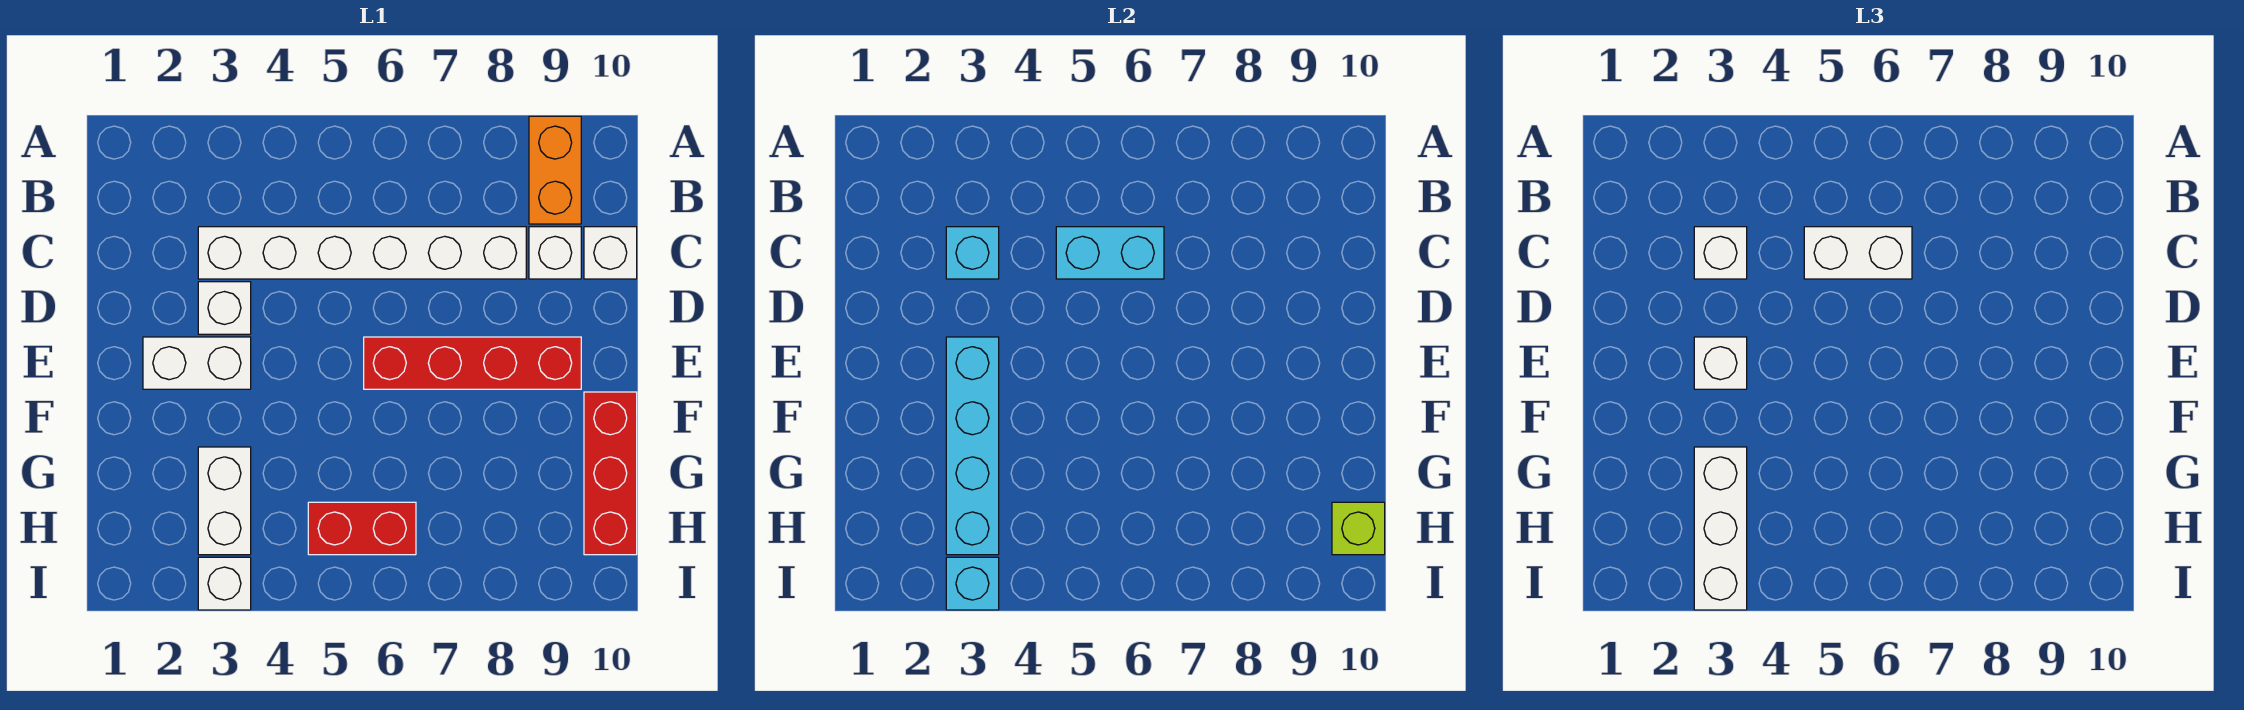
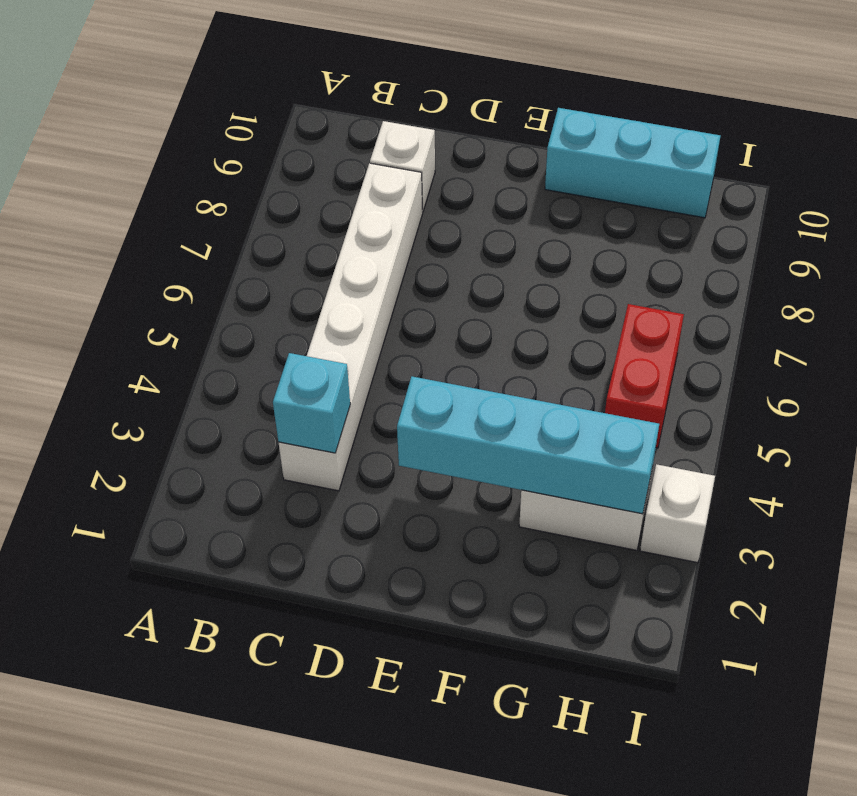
cyan brick F10:H10 level 1 -> red brick F10:H10 level 1
none -> orange brick A9:B9 level 1
none -> white brick C10 level 1
none -> white brick D3 level 1

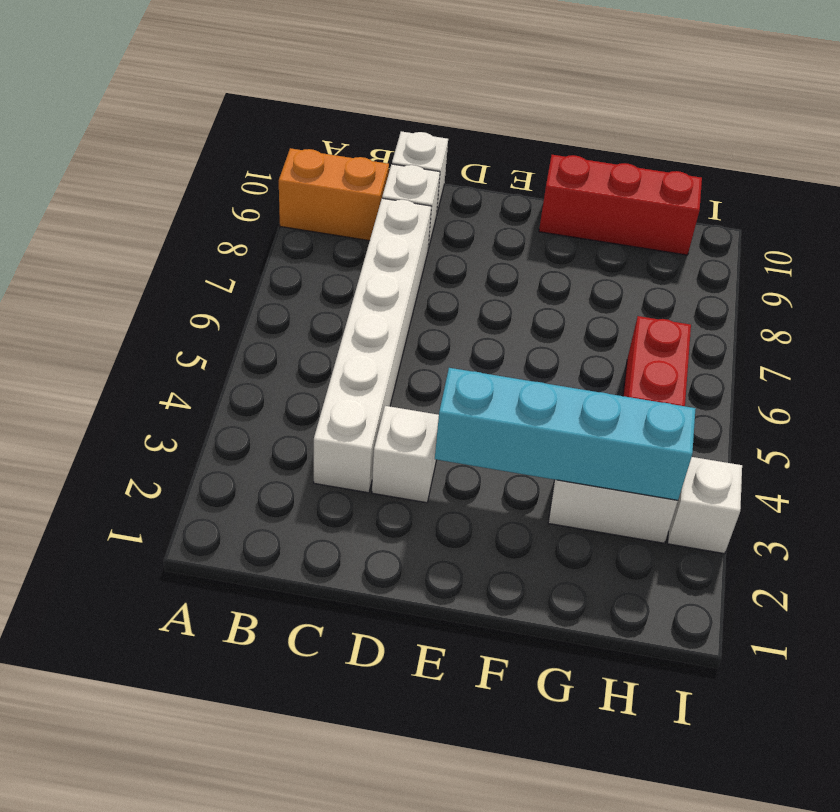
none -> white brick E2:E3 level 1
none -> red brick E6:E9 level 1
none -> cyan brick C3 level 2

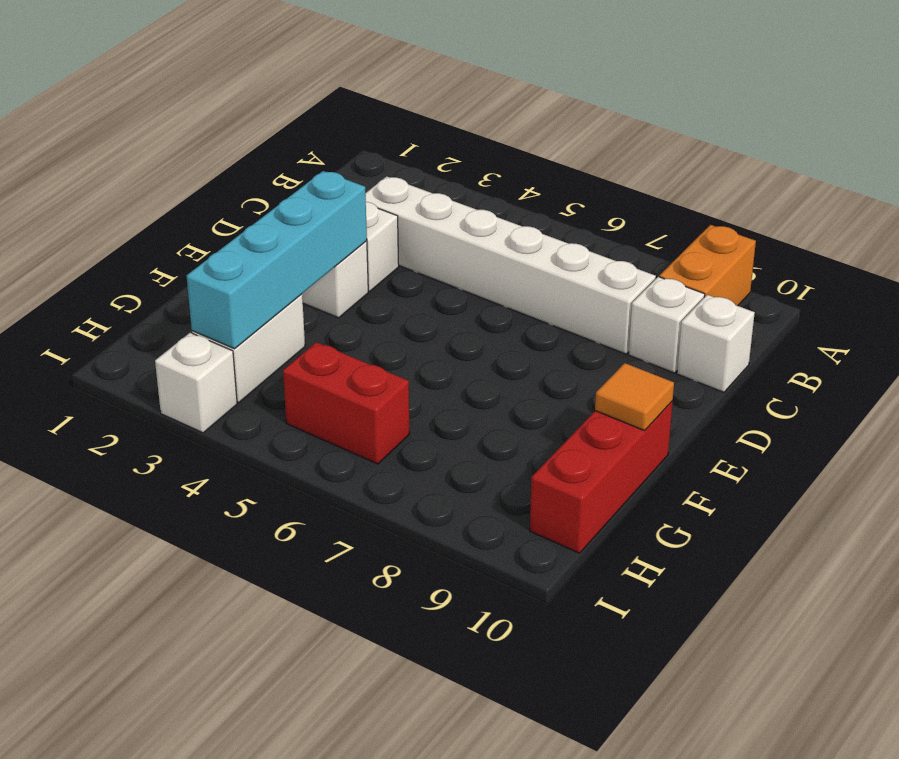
orange tile F10 level 2 -> none
none -> red brick E6:E9 level 1
none -> cyan brick C3 level 2
none -> cyan brick C5:C6 level 2

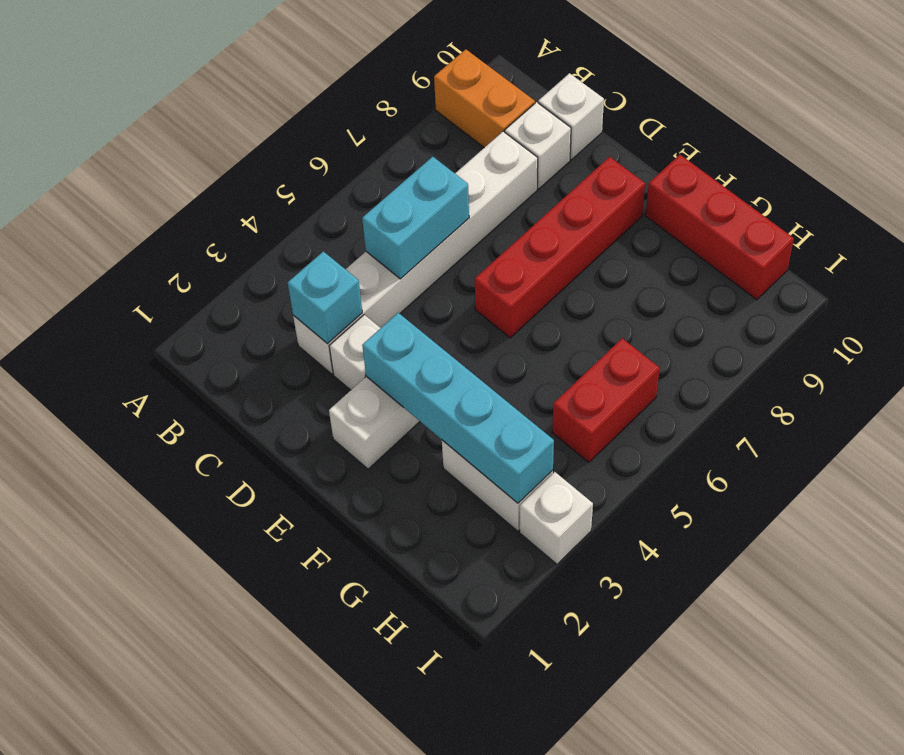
none -> lime brick H10 level 2
none -> cyan brick I3 level 2
none -> white brick C3 level 3

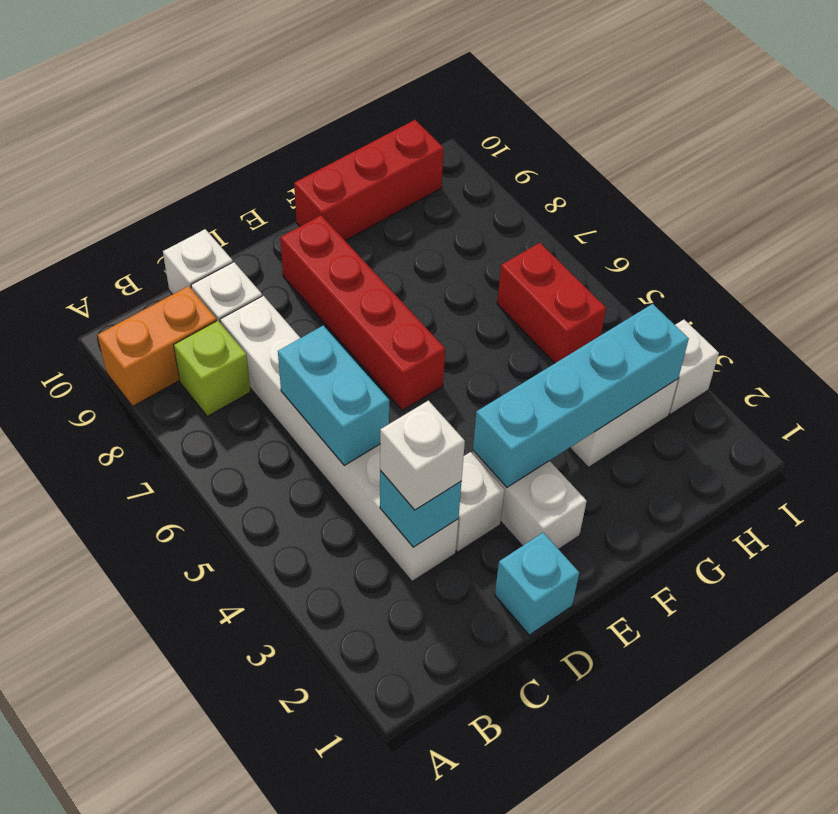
lime brick B8 level 1 -> lime brick H10 level 2
cyan brick D1 level 1 -> cyan brick I3 level 2
none -> white brick C5:C6 level 3
none -> white brick E3 level 3
none -> white brick G3:I3 level 3

